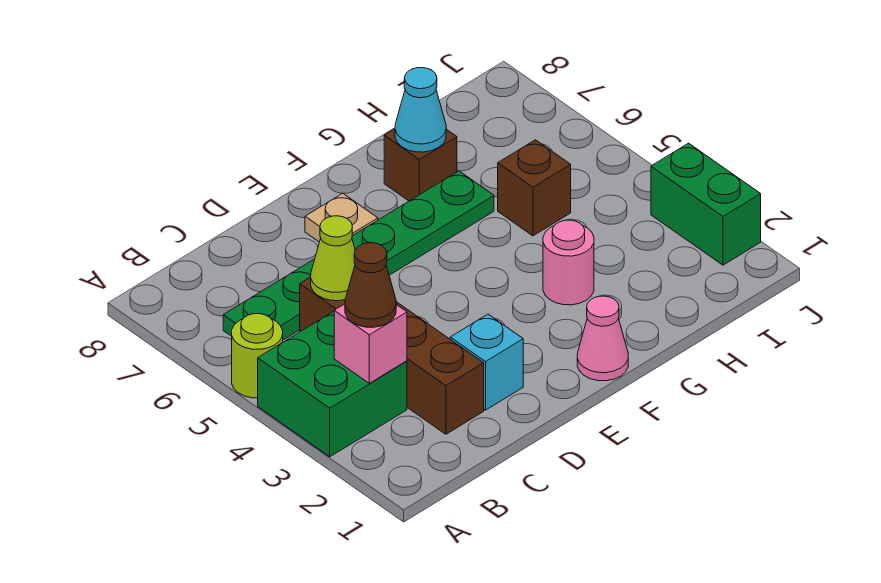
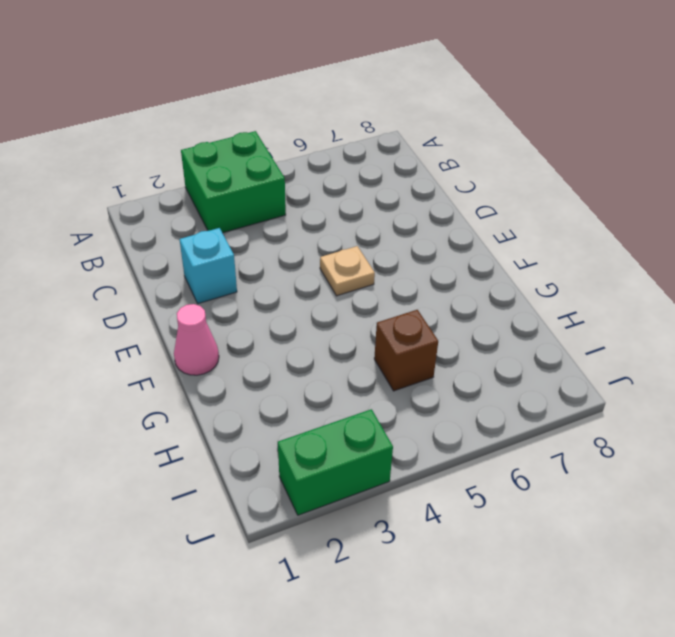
tan plate E5 level 1 -> tan plate E7 level 1
none -> lime round brick A5 level 1
none -> green plate B6:G6 level 1
none -> brown brick C2:C5 level 1

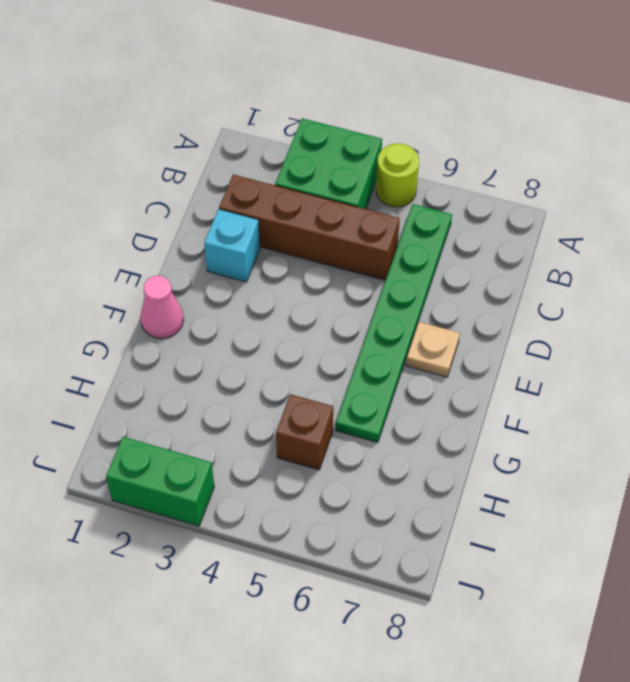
none -> pink round brick G3 level 1
none -> brown brick G7 level 1
none -> pink brick B3 level 2

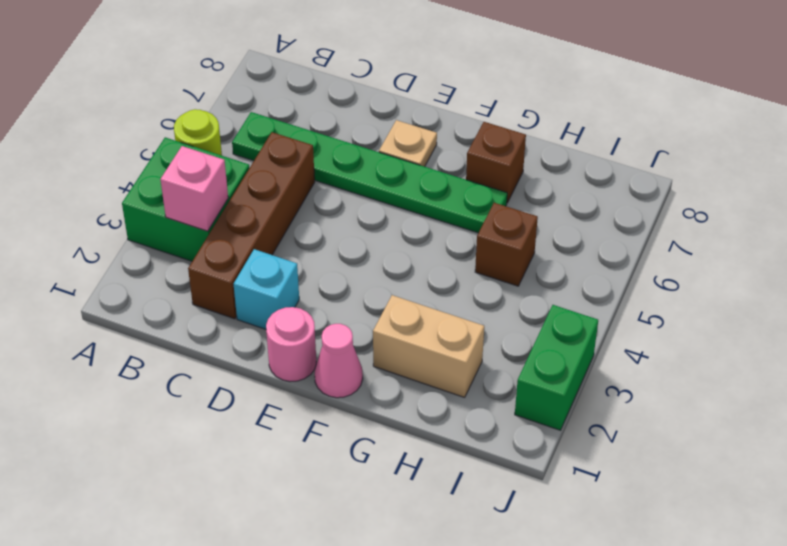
pink round brick E1 level 1 -> pink round brick G3 level 1
tan brick G2:H2 level 1 -> none
none -> lime cone C5 level 2
none -> cyan cone G7 level 2
none -> brown cone B3 level 3

